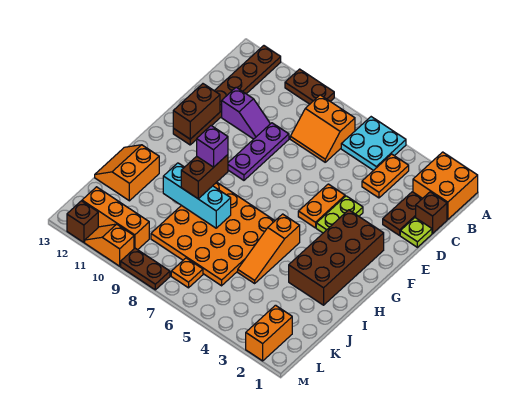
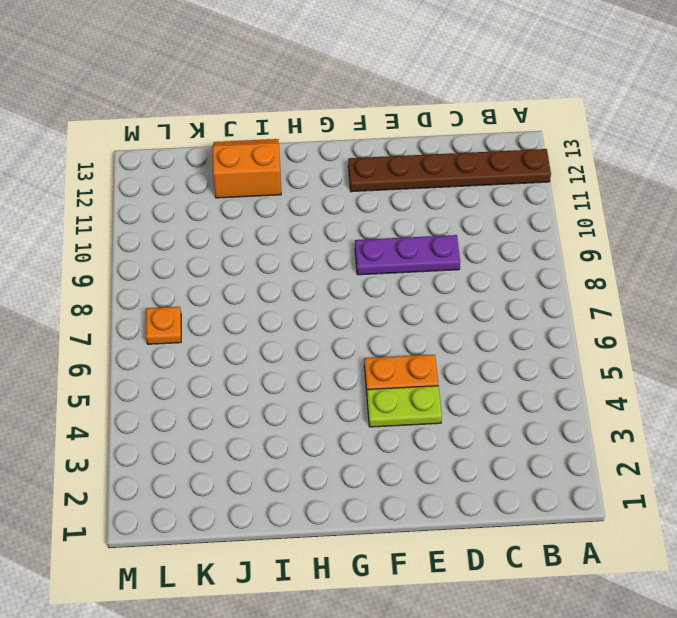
none -> orange brick A1:B2 level 1
none -> cyan plate A5:B6 level 1
none -> brown plate A9:A10 level 1

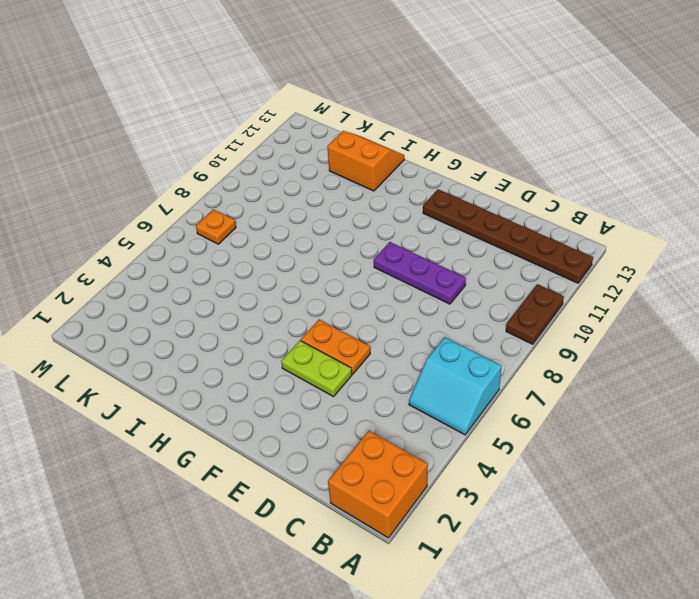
cyan slope A5:B6 level 1 top 6 -> cyan plate A5:B6 level 1
none -> orange plate B4:C4 level 1
none -> orange slope B7:C8 level 1 top B
none -> brown brick C1 level 1

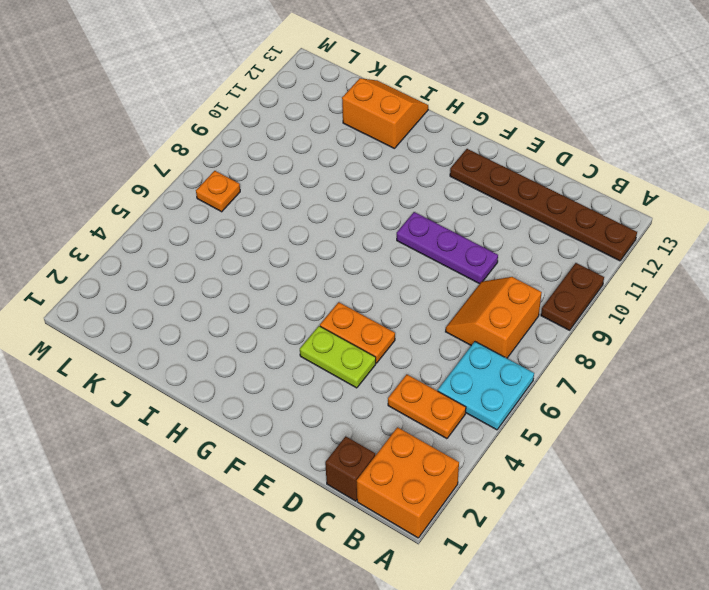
none -> brown plate C2:D2 level 1
none -> lime plate D1 level 1
none -> purple slope D10:D11 level 1 top 11

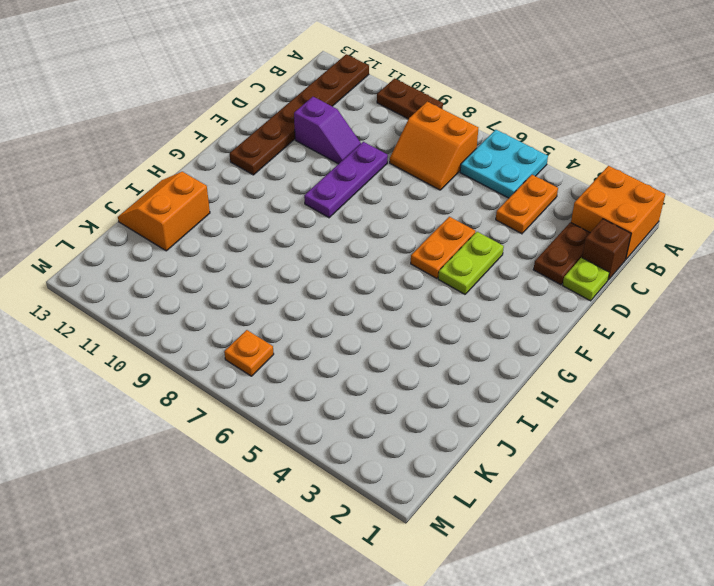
none -> brown brick F2:I3 level 1
none -> orange slope H5:J5 level 1 top H
none -> orange plate H6:K9 level 1

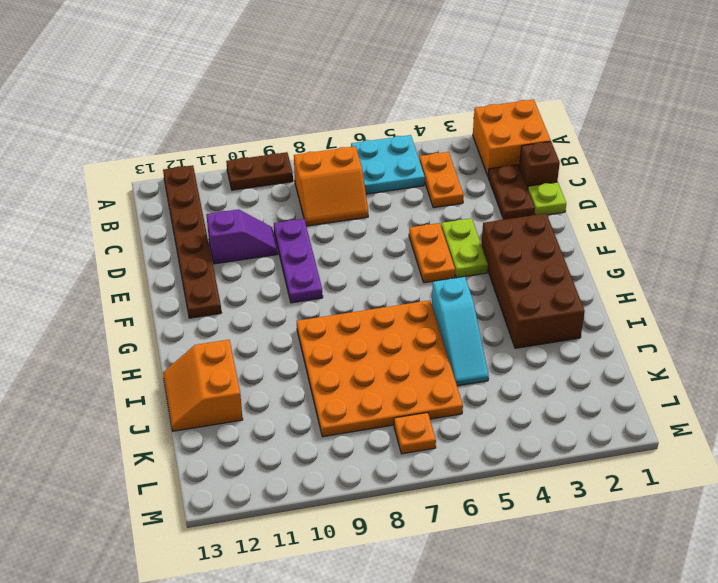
cyan slope H5:J5 level 1 top H -> orange slope H5:J5 level 1 top H
none -> orange brick L2:M2 level 1
none -> orange brick L10:L12 level 1
none -> brown plate M8:M9 level 1

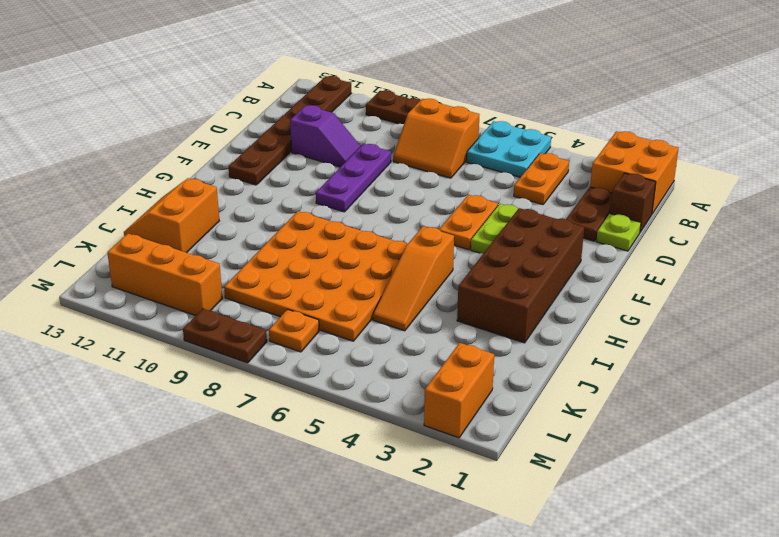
none -> orange slope M10:M11 level 1 top 10
none -> brown brick M12 level 1
none -> brown brick E12:F12 level 2

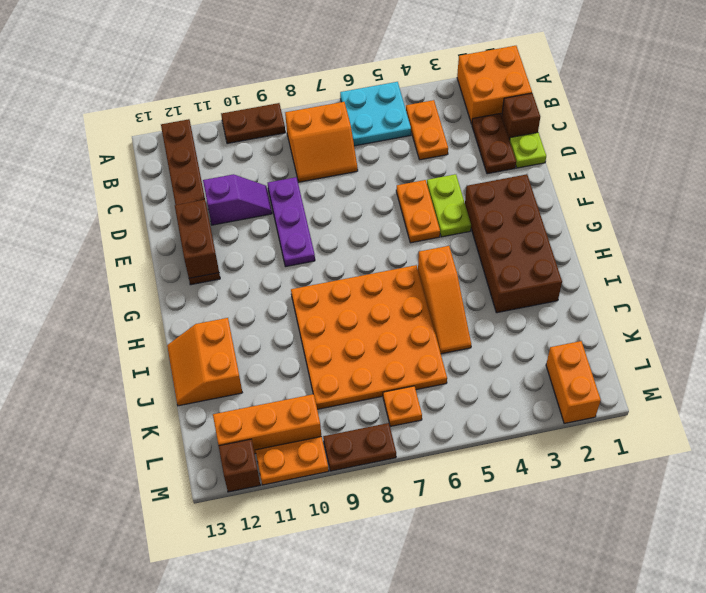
orange plate M10:M11 level 1 -> orange slope M10:M11 level 1 top 10
none -> cyan brick I8:I10 level 2
none -> brown brick H9:I9 level 3
none -> purple brick H9 level 4

